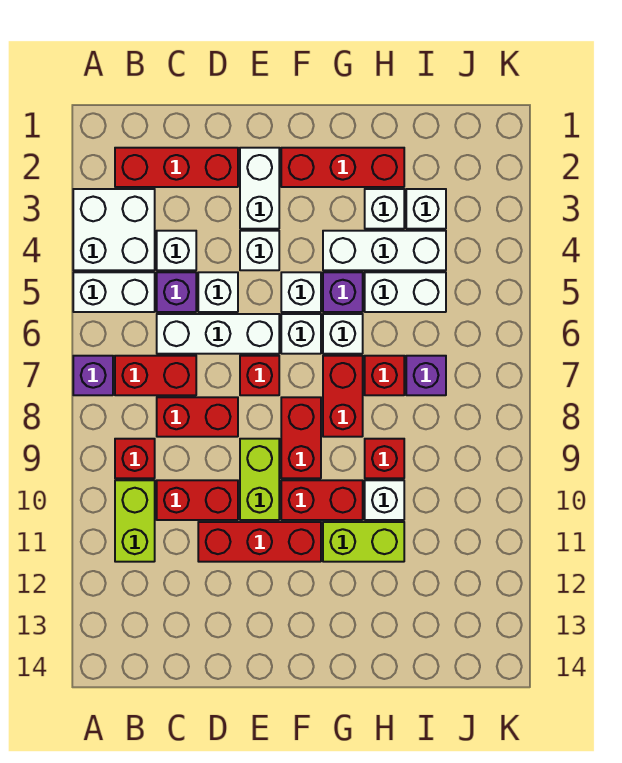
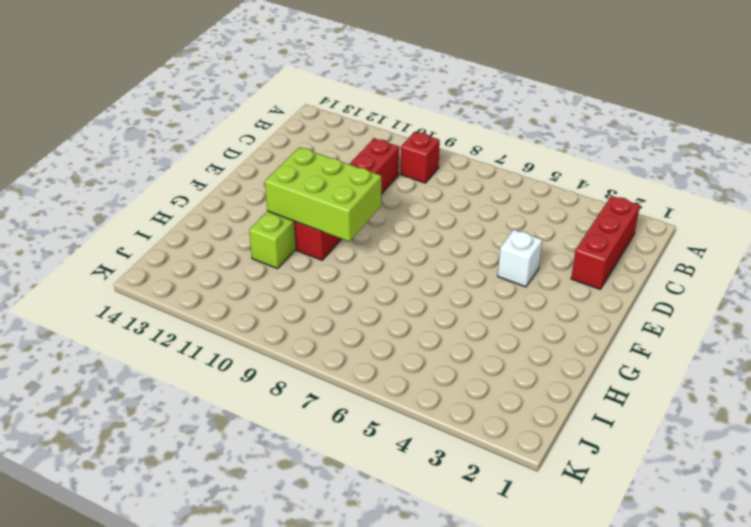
lime brick F9:G11 level 2 -> none
none -> white brick A3:B4 level 1
none -> white brick A5:B5 level 1
none -> purple brick A7 level 1
none -> red brick B7:C7 level 1

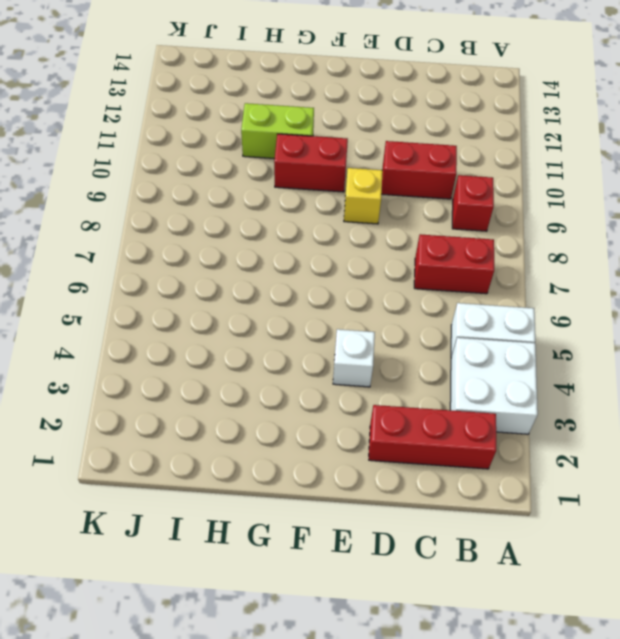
yellow brick E9 level 1 -> lime brick E9:E10 level 1
none -> purple brick A7 level 1
none -> lime brick B10:B11 level 1
none -> white brick C4 level 1
none -> purple brick C5 level 1

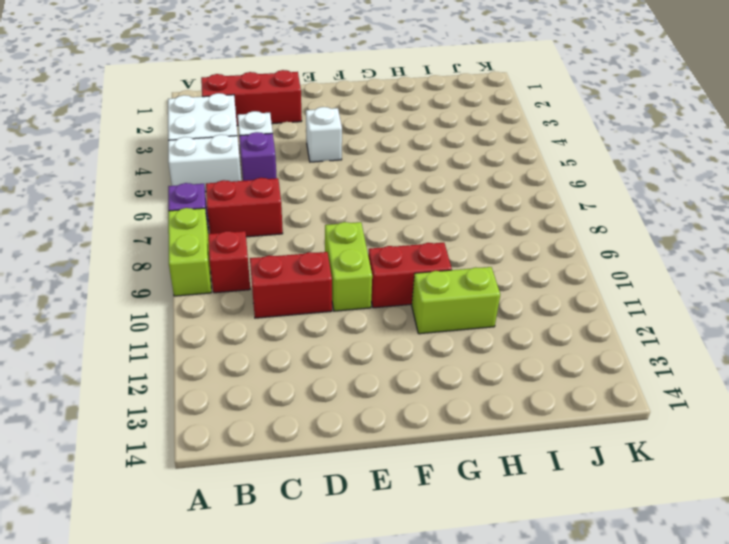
lime brick A8:A9 level 1 -> lime brick B10:B11 level 1
none -> white brick C6:E6 level 1
none -> red brick C8:D8 level 1
none -> white brick D5 level 1
none -> red brick D11:F11 level 1

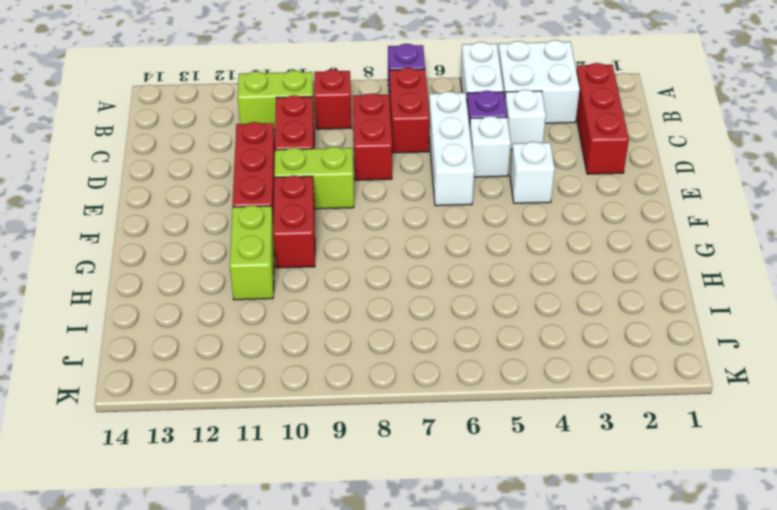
none -> white brick E2:E3 level 1
none -> red brick E7 level 1
none -> red brick F2:H2 level 1
none -> white brick F5 level 1

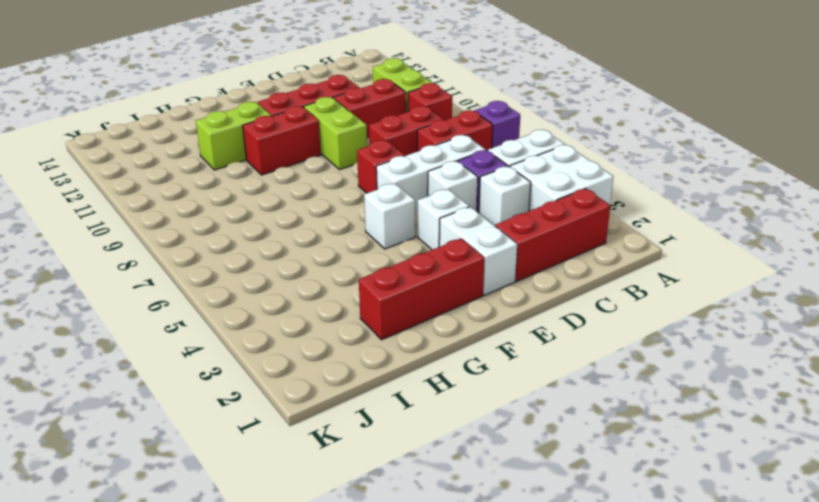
none -> white brick F6 level 1
none -> red brick F8:F9 level 1
none -> white brick G4:I4 level 1
none -> purple brick G5 level 1

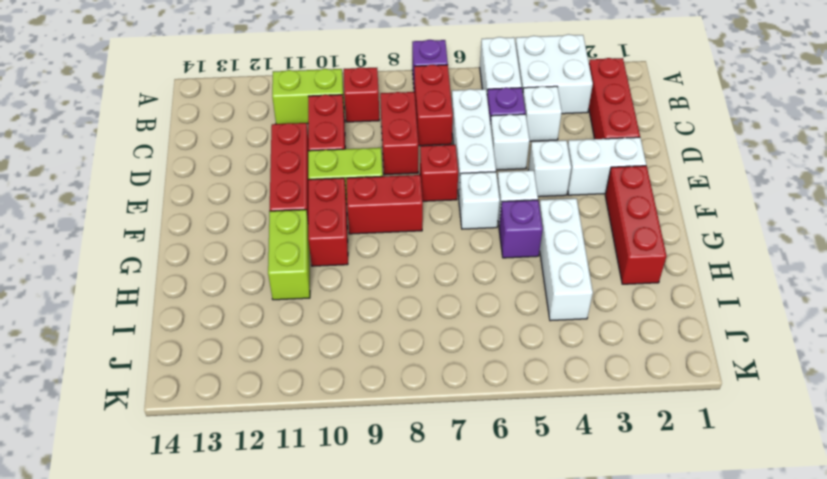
none -> white brick G6 level 1
none -> red brick G7:G8 level 1
none -> white brick H3 level 1
none -> white brick H5:I5 level 1

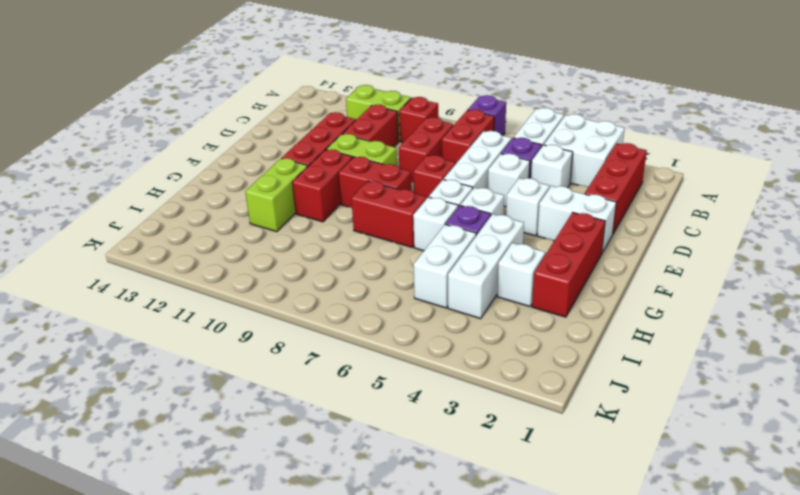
none -> red brick H7 level 1
none -> red brick H9 level 1
none -> white brick H10 level 1
none -> white brick I3 level 1

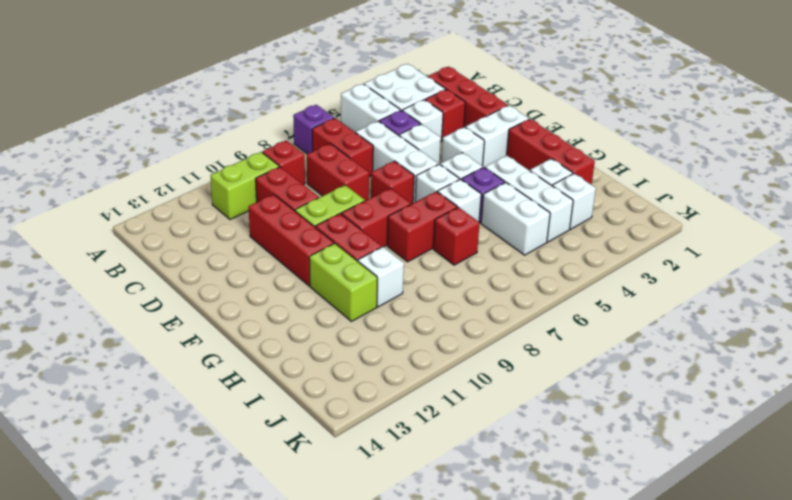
red brick C3 level 1 -> red brick H9 level 1
none -> purple brick I7 level 1

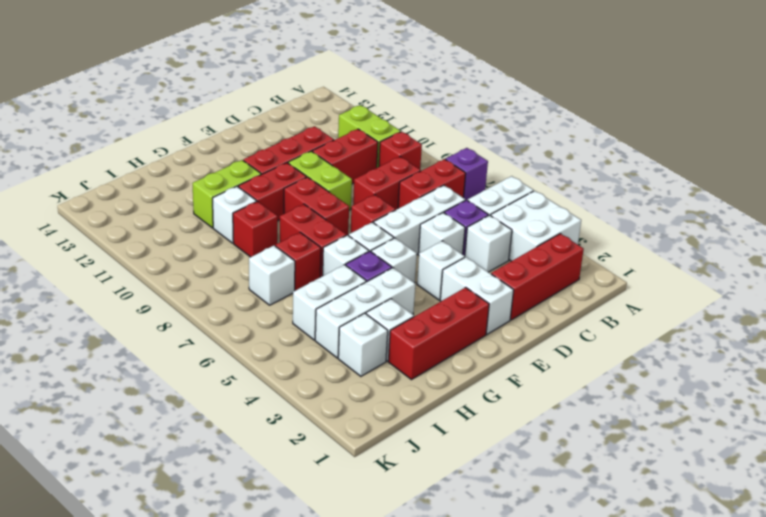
white brick I7 level 1 -> purple brick I7 level 1

